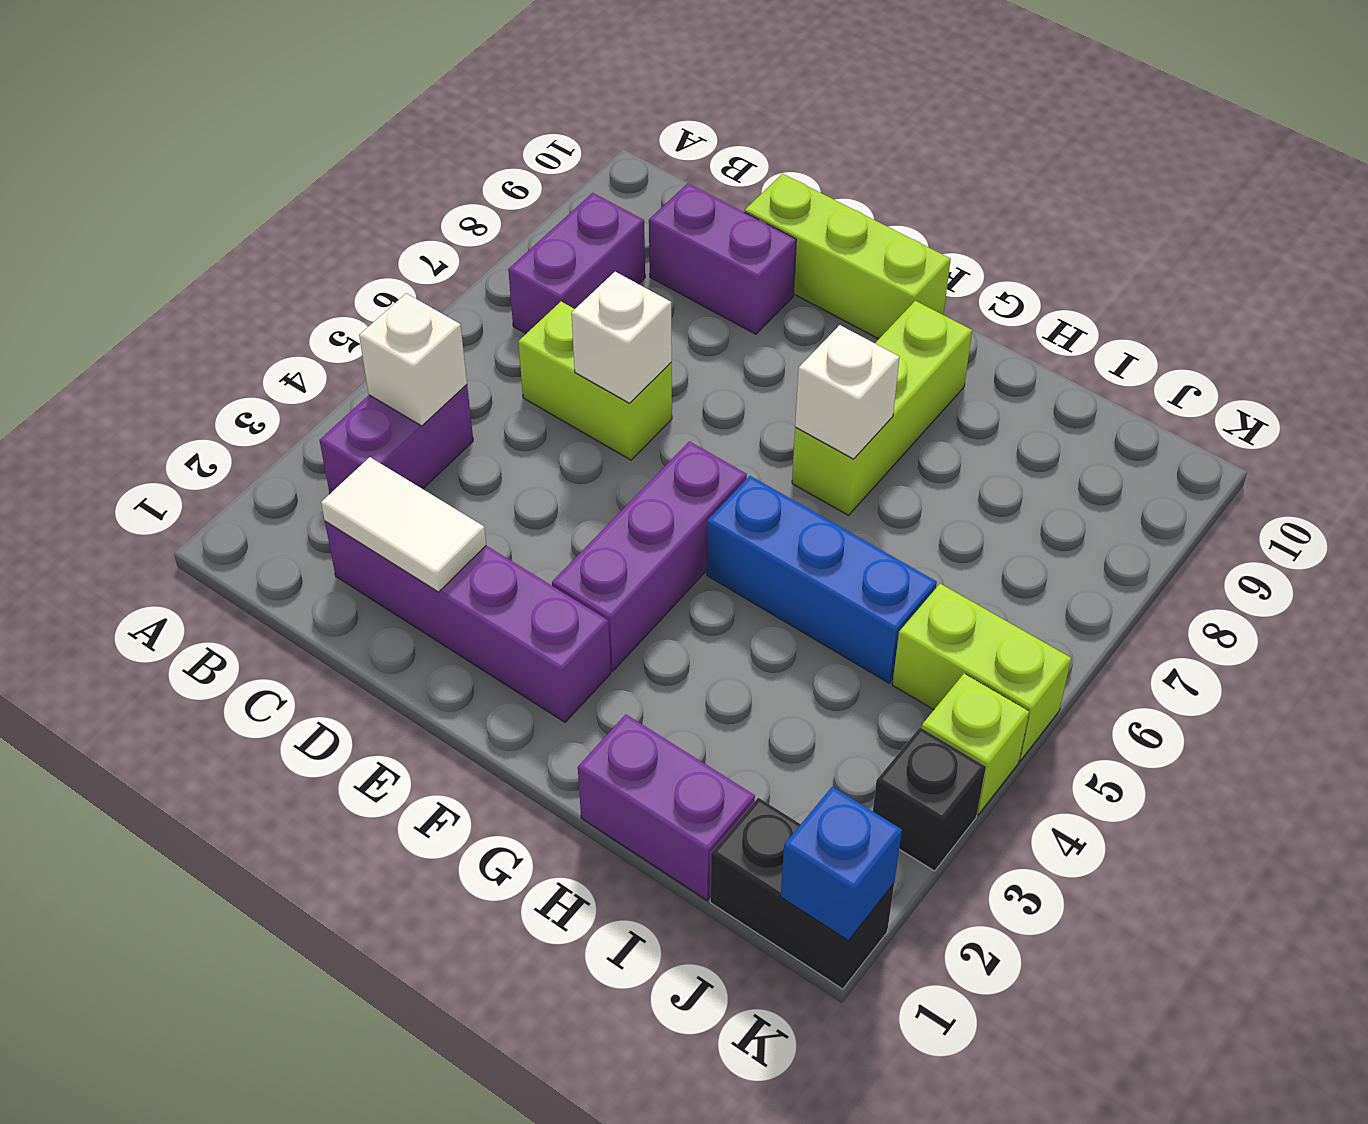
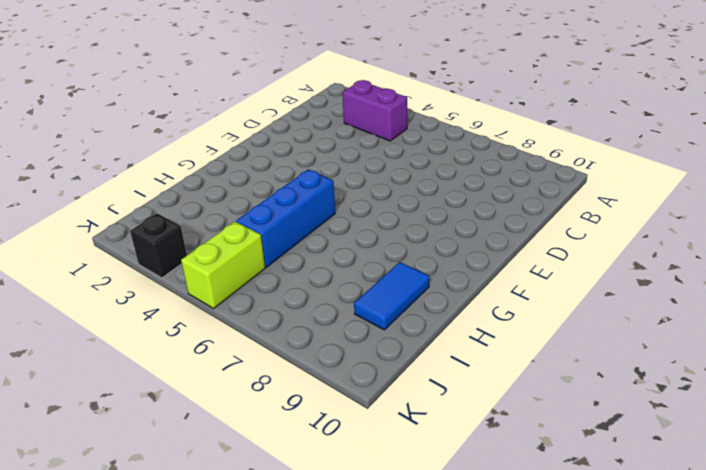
blue tile H9:I9 level 1 -> none
none -> purple brick B7:B8 level 1
none -> purple brick C2:F2 level 1
none -> lime brick C6:D6 level 1

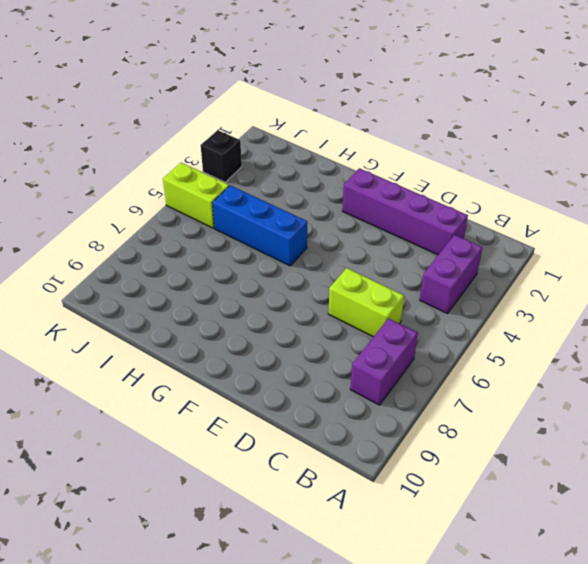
none -> purple brick C9:D9 level 1
none -> lime brick D10:F10 level 1
none -> purple brick F3:F5 level 1

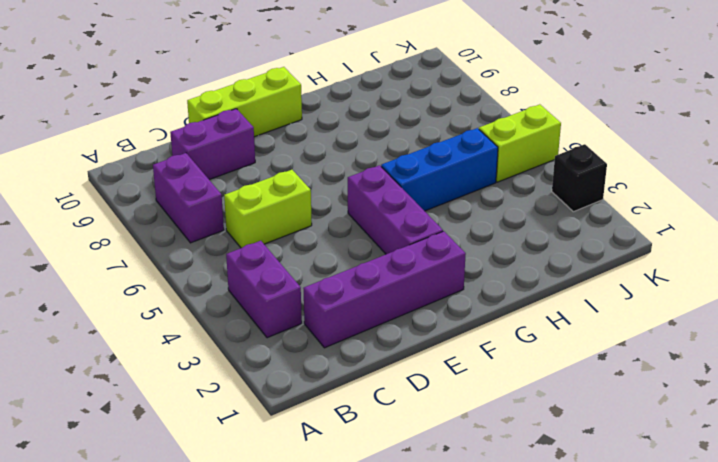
none -> lime brick G7:G9 level 1
none -> purple brick H1:I1 level 1
none -> black brick J1:K1 level 1

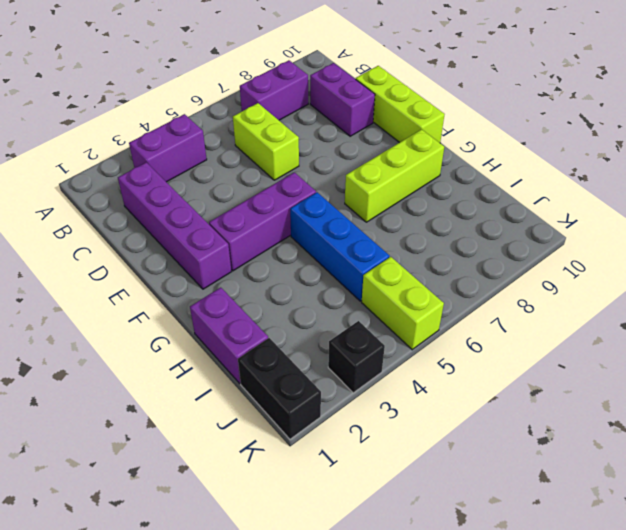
none -> lime brick K4 level 1
none -> white brick B4 level 2
none -> white tile C2:D2 level 2

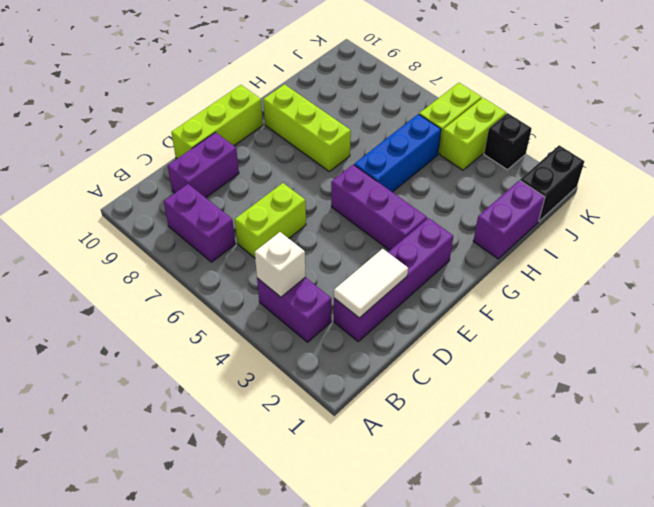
lime brick J4:K4 level 1 -> lime brick K4 level 1
none -> white brick D6 level 2
none -> white brick G7 level 2
none -> blue brick K1 level 2

